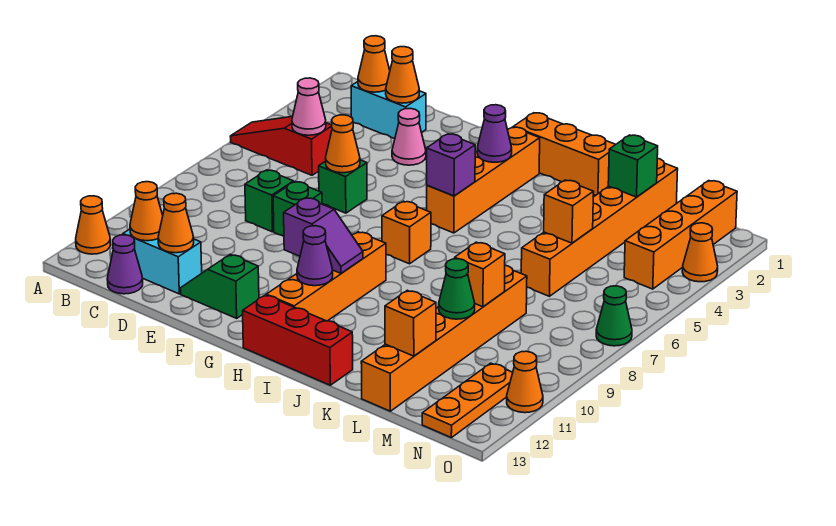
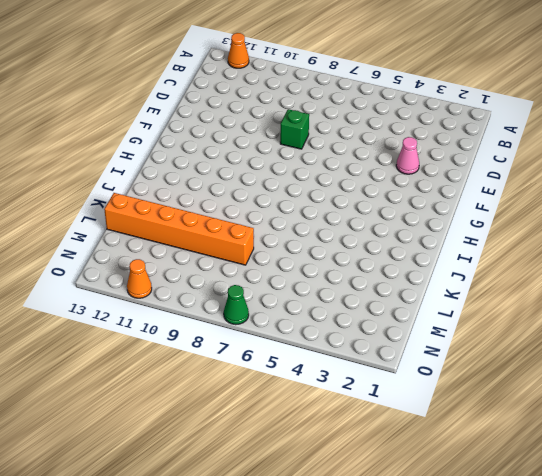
none -> red slope A5:C5 level 1 top C
none -> cyan brick C2:D2 level 1
none -> cyan brick C12:D12 level 1
none -> purple cone C13 level 1

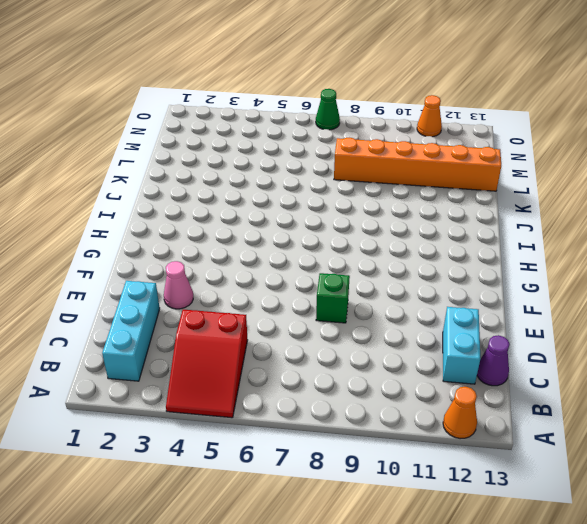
red slope A4:C5 level 1 top C -> red slope A5:C5 level 1 top C
cyan brick B2:D2 level 1 -> cyan brick C2:D2 level 1
none -> green brick D8 level 1
none -> green brick E6 level 1
none -> green slope E12:F12 level 1 top F
none -> orange brick H1:J1 level 1

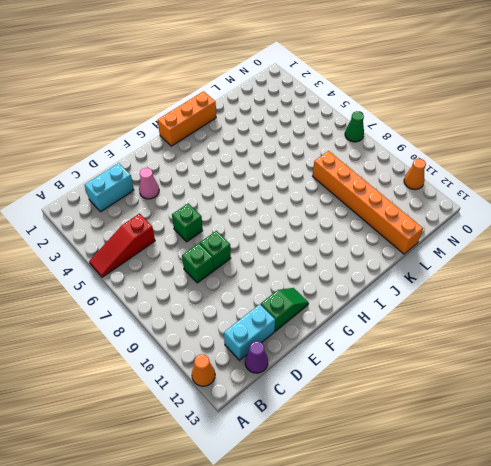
green slope E12:F12 level 1 top E -> green slope E12:F12 level 1 top F
none -> orange brick H2:H5 level 1
none -> orange brick H7 level 1
none -> orange brick H9:H12 level 1
none -> red brick H13:J13 level 1

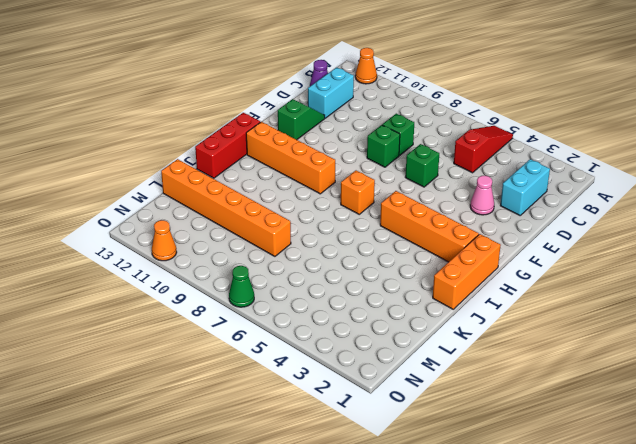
none -> orange brick L1:L6 level 1
none -> orange brick N1:N4 level 1
none -> orange plate N11:N13 level 1
none -> orange cone O3 level 1

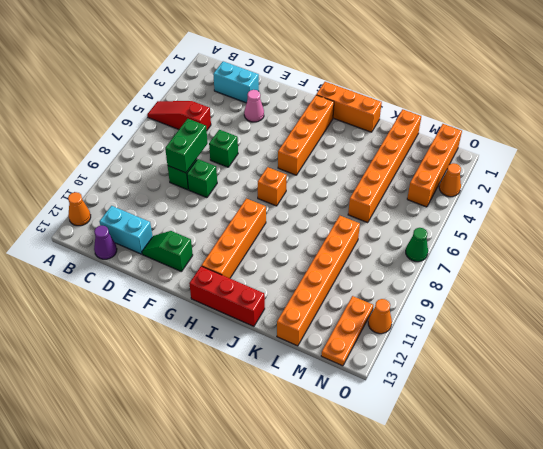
green brick D7:D8 level 2 -> none
none -> orange cone C2 level 2
none -> pink cone C5 level 2
none -> orange cone C12 level 2
none -> orange cone D2 level 2

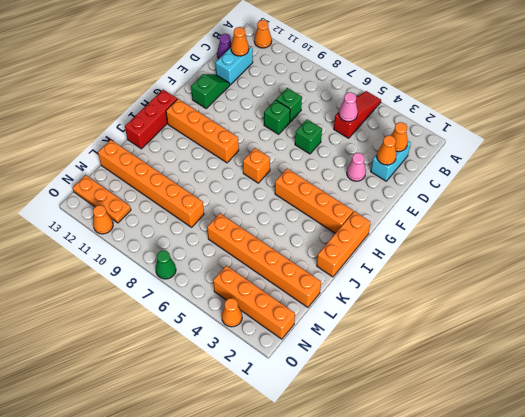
none -> orange cone D12 level 2
none -> orange cone E6 level 2
none -> purple slope G10:H10 level 2 top G
none -> purple cone H3 level 2

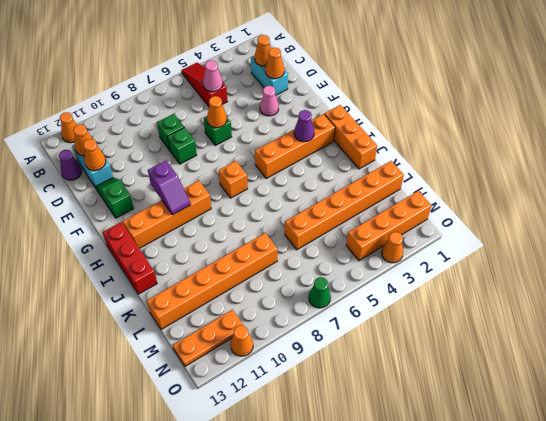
none -> purple brick H5 level 2
none -> purple cone H11 level 2
none -> green brick L2 level 2
none -> orange brick L5 level 2

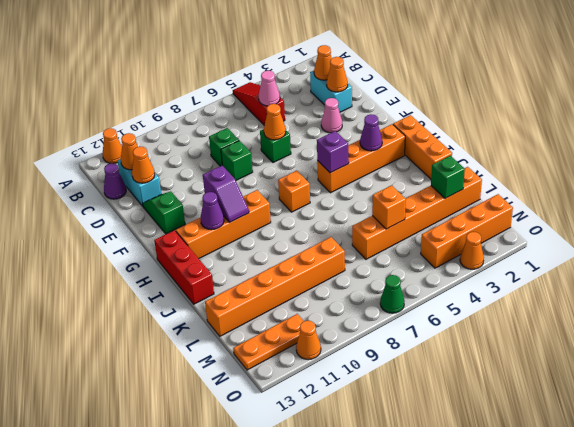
none -> orange brick L9 level 2
none -> green cone L10 level 2
none -> orange brick L12 level 2

